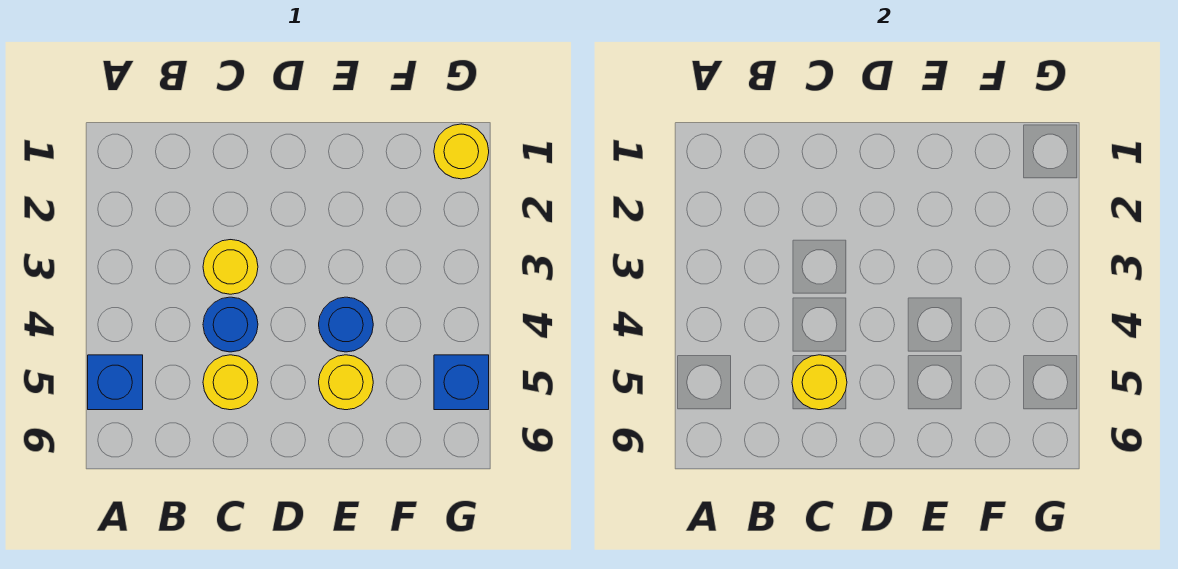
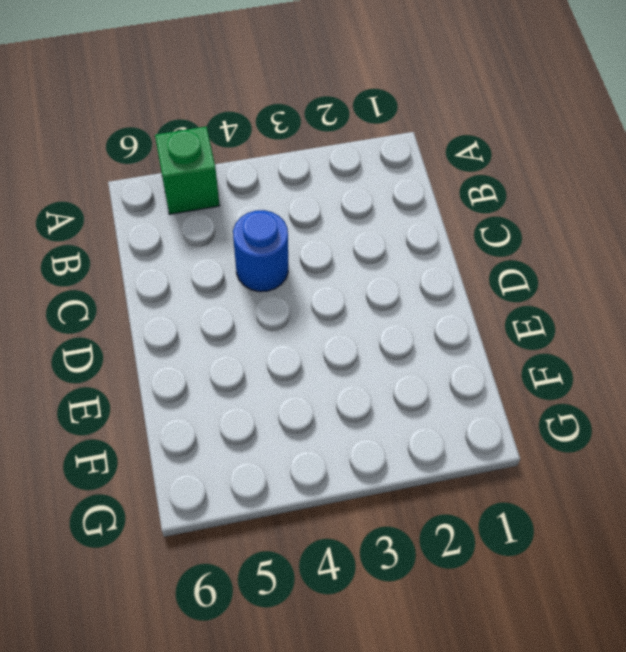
green brick A5 level 1 -> blue brick A5 level 1
none -> yellow round brick C3 level 1
none -> yellow round brick C5 level 1

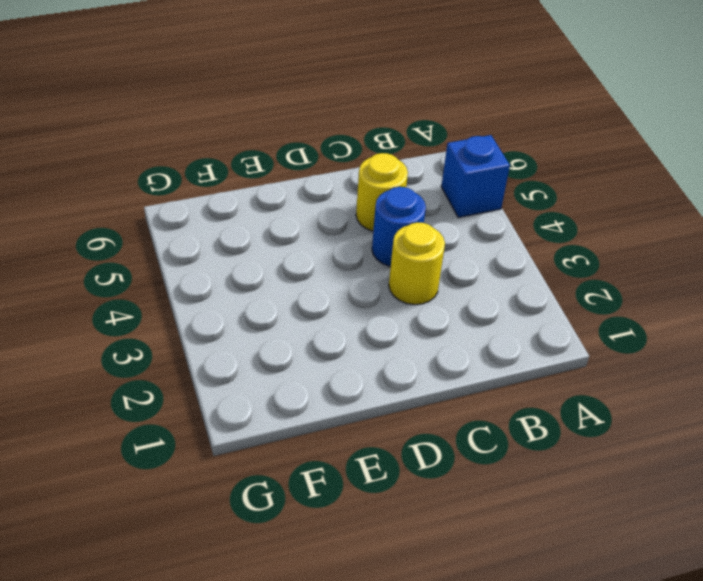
none -> blue round brick E4 level 1
none -> yellow round brick E5 level 1

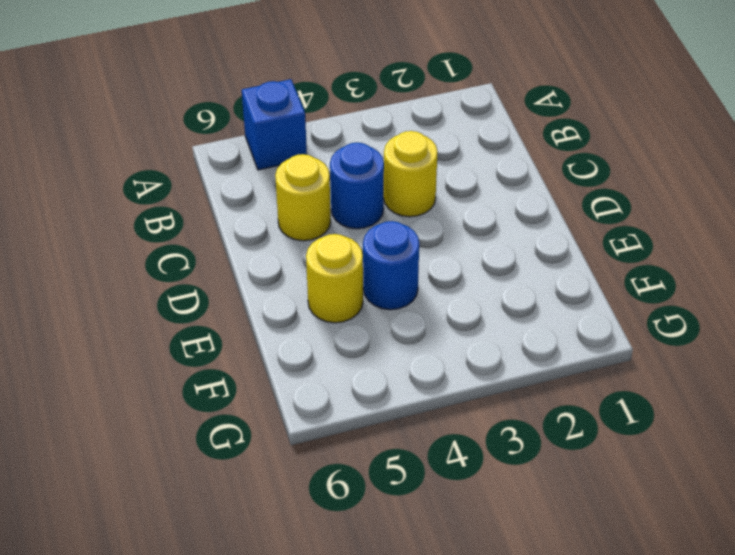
none -> yellow round brick G1 level 1
none -> blue brick G5 level 1

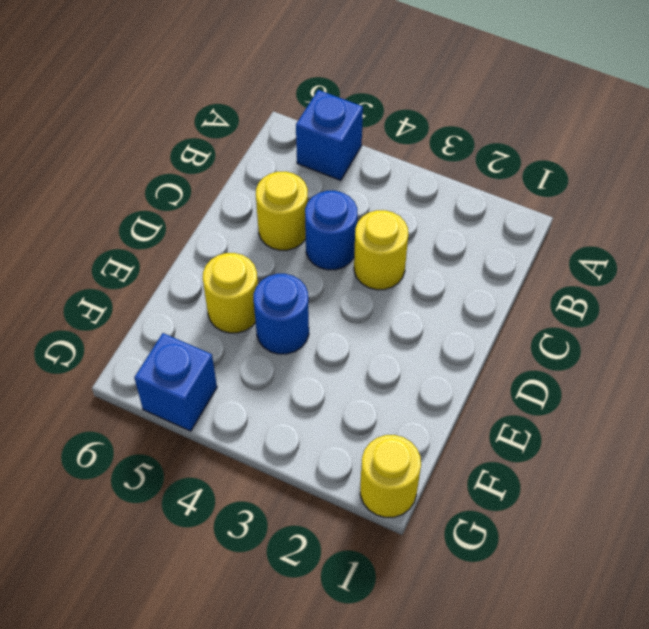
none -> yellow round brick C5 level 2

